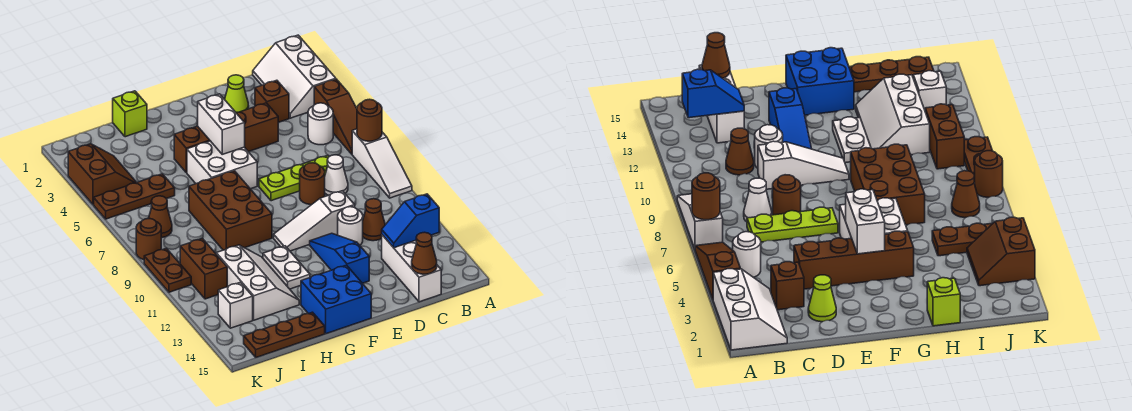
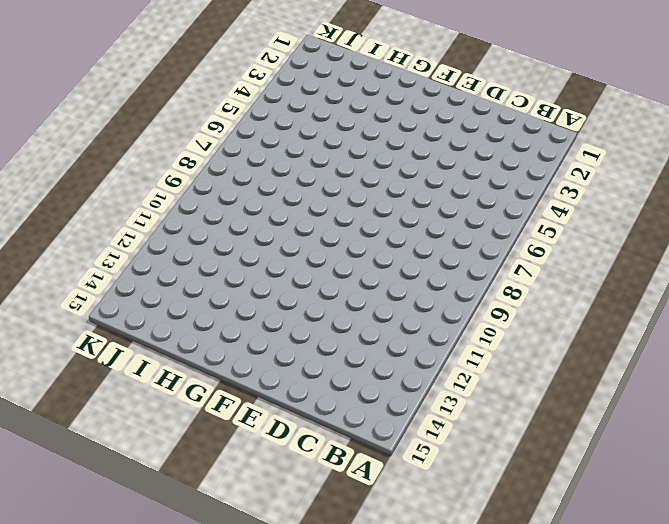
none -> white slope A1:B3 level 1 top A
none -> brown slope A4:A6 level 1 top 4
none -> white slope A7:A9 level 1 top 7
none -> white round brick B5 level 1

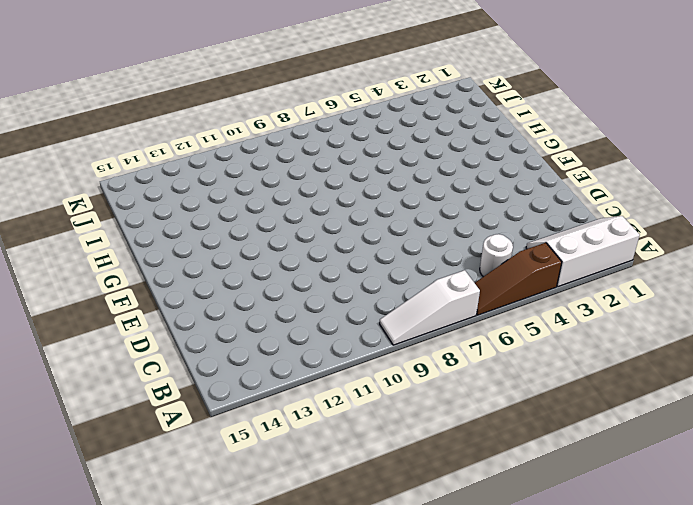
none -> brown brick C3 level 1
none -> lime plate C7:E7 level 1
none -> white cone C8 level 1
none -> brown cone C11 level 1

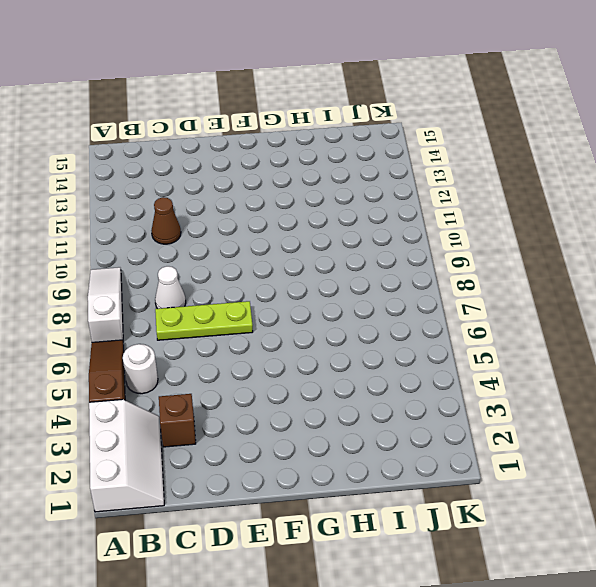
none -> white brick C13:C15 level 1
none -> lime cone D2 level 1
none -> brown brick D4:G4 level 1
none -> brown round brick D8 level 1

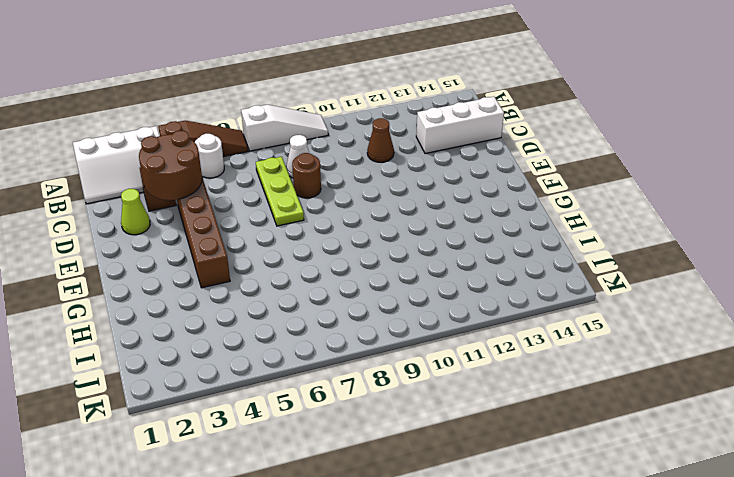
brown round brick C3:D4 level 2 -> none
none -> white slope D10:F10 level 1 top D
none -> white round brick D11 level 1
none -> blue slope E11:E13 level 1 top 13
none -> white brick F5:G6 level 1

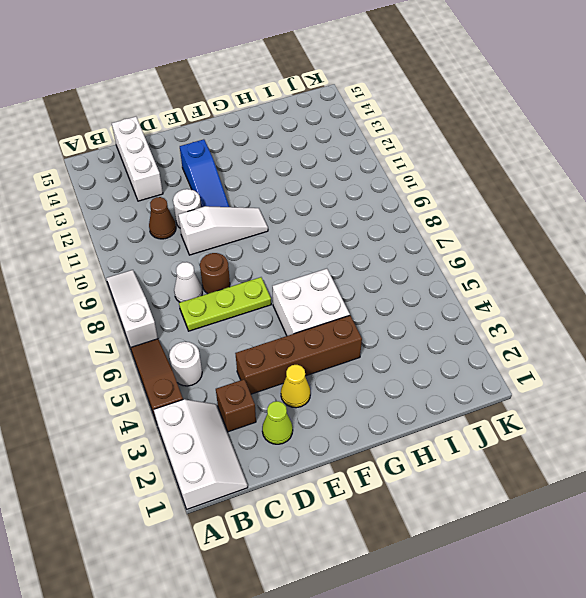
yellow cone E3 level 1 -> none
none -> blue brick F14:G15 level 1
none -> brown brick G7:H9 level 1
none -> white plate G11:G12 level 1
none -> lime brick H1 level 1

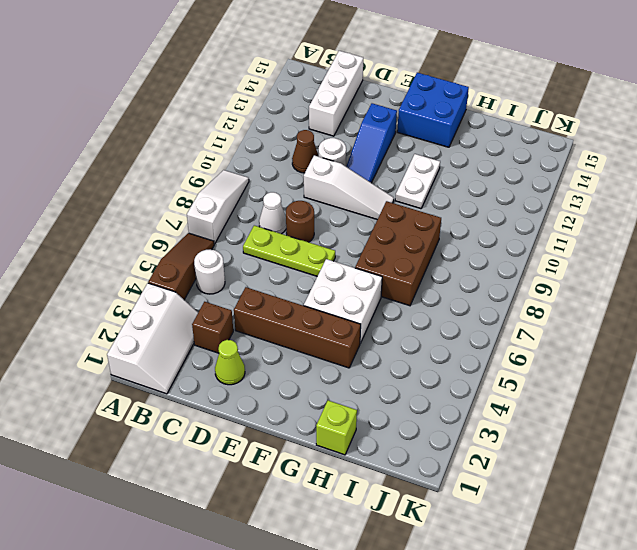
none -> white slope H11:I13 level 1 top I
none -> brown plate H15:J15 level 1
none -> brown plate I5:K5 level 1
none -> brown slope J3:K4 level 1 top K

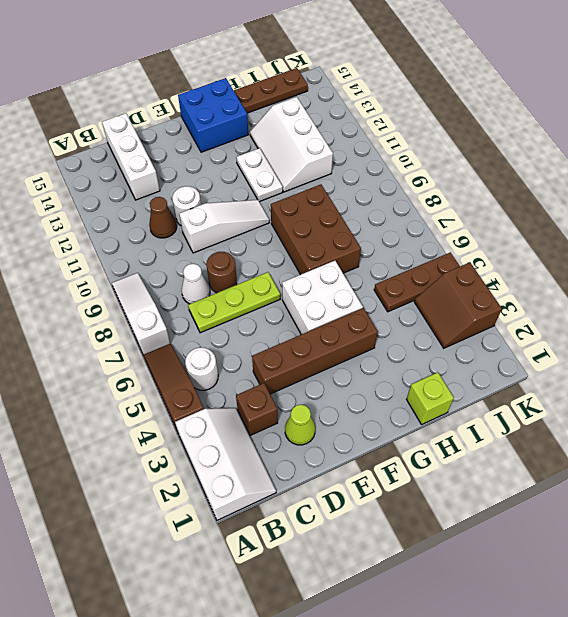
none -> blue slope E11:E13 level 1 top 13
none -> brown cone J7 level 1
none -> brown brick J10:J11 level 1
none -> white brick J13 level 1

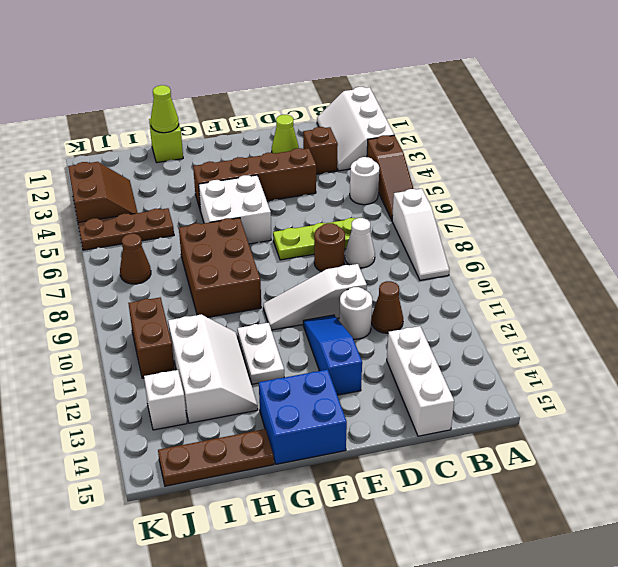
lime cone H1 level 2 -> none
none -> brown round brick K8 level 1
none -> brown plate K9:K10 level 1
none -> brown round brick A7 level 2
none -> blue slope B13:C13 level 2 top B

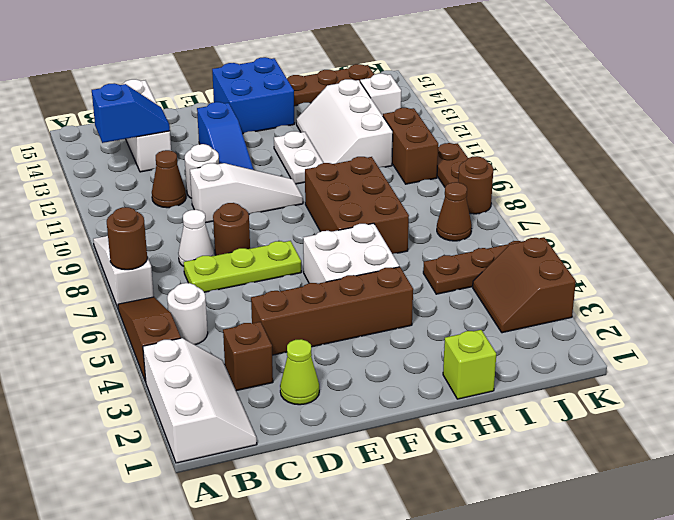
none -> brown cone C15 level 2
none -> white brick F4:F5 level 2

